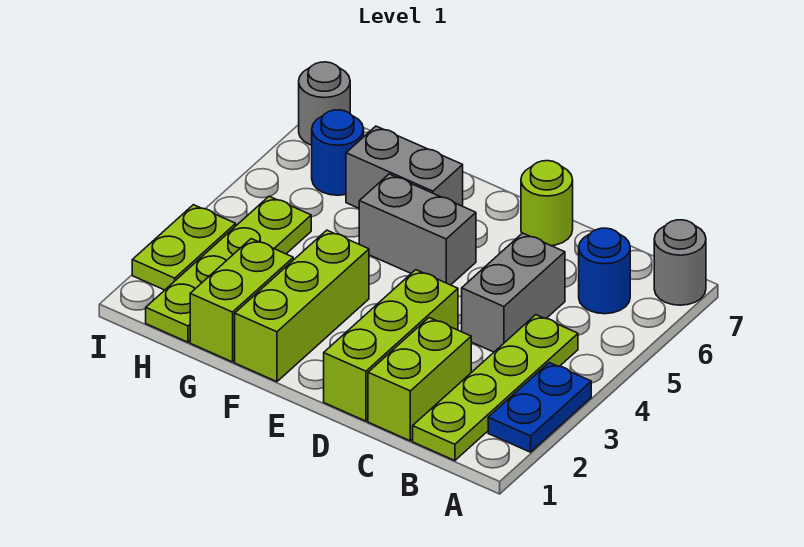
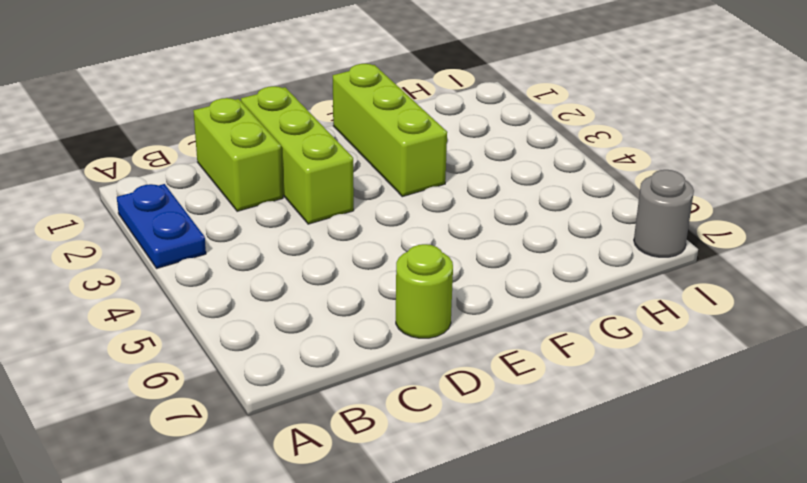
none -> grey round brick A7 level 1
none -> lime plate B1:B4 level 1
none -> blue round brick B6 level 1

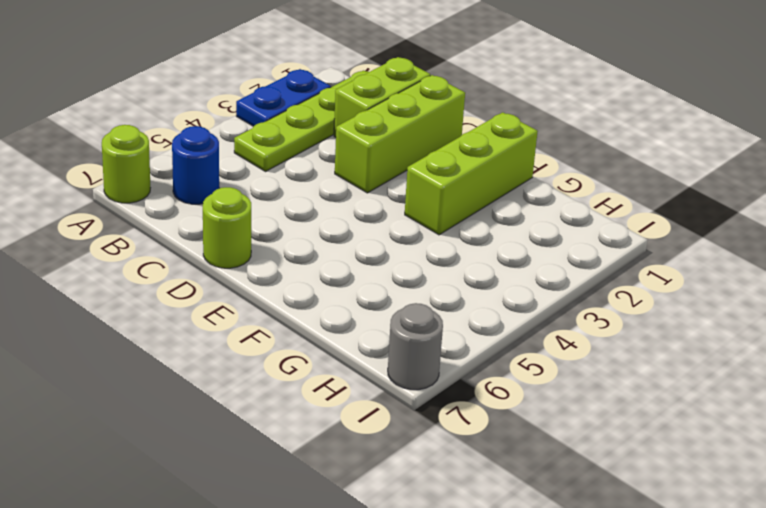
lime round brick A7 level 1 -> grey round brick A7 level 1
none -> grey brick C4:C5 level 1
none -> grey brick E5:F5 level 1
none -> grey brick F6:G6 level 1

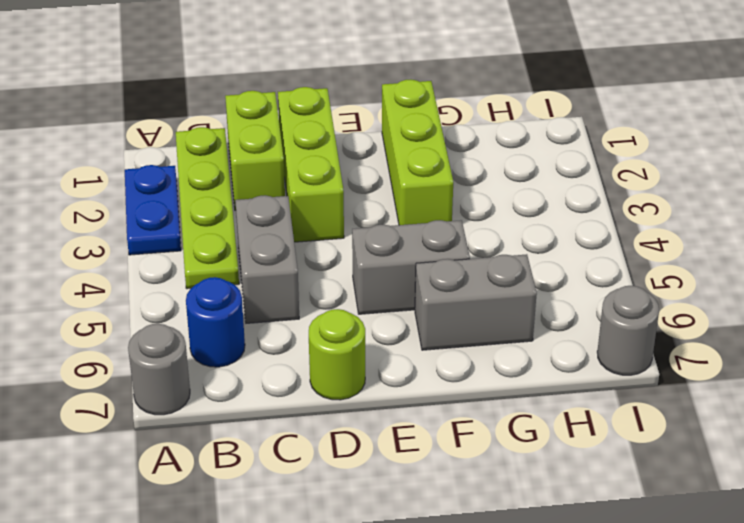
none -> lime brick G1:G2 level 1
none -> lime plate H1:H4 level 1
none -> blue round brick H6 level 1

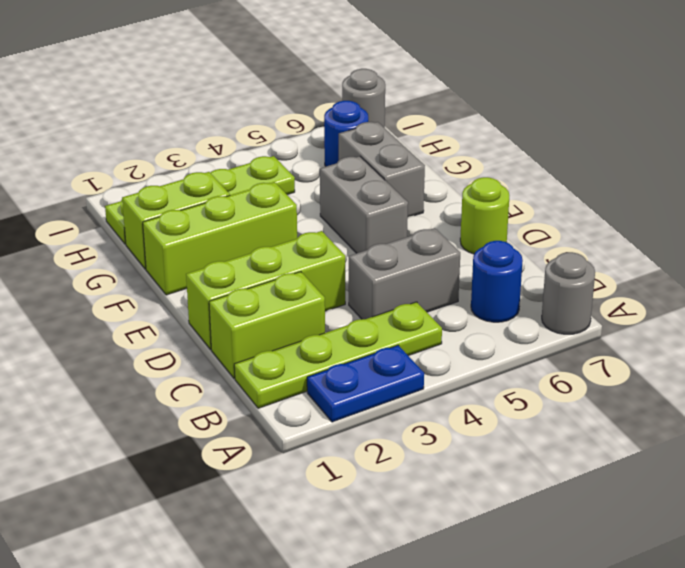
none -> lime plate I2:I3 level 1

